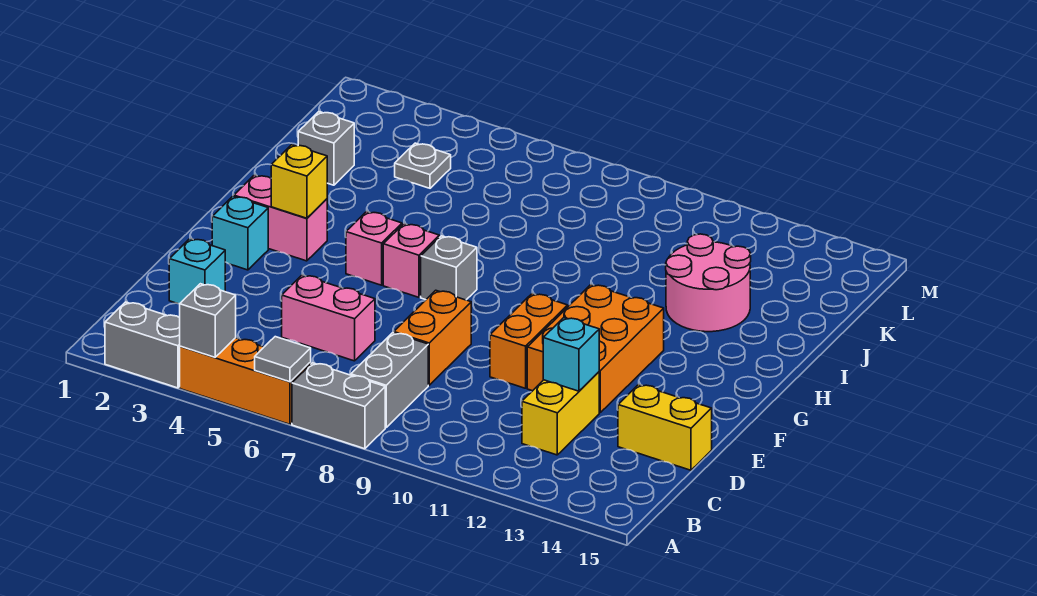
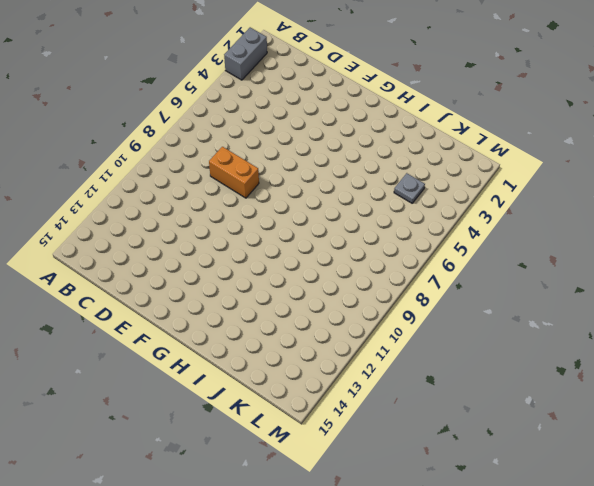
none -> orange brick A4:A6 level 1
none -> grey brick A7:A8 level 1
none -> grey brick B8:C8 level 1

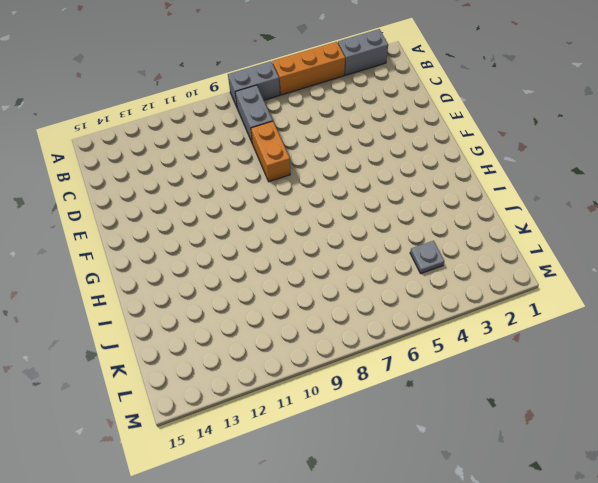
none -> yellow brick C12:D12 level 1
none -> cyan brick D2 level 1
none -> pink brick D5:D6 level 1

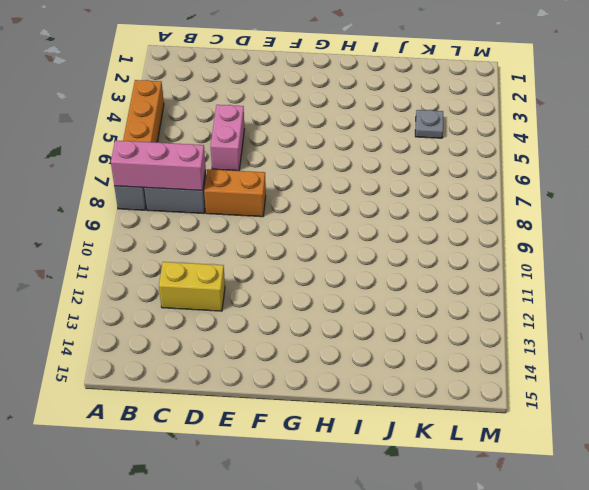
pink brick A8:C8 level 2 -> none
none -> grey brick A2:A3 level 1
none -> cyan brick D2 level 1
none -> yellow brick D14:D15 level 1

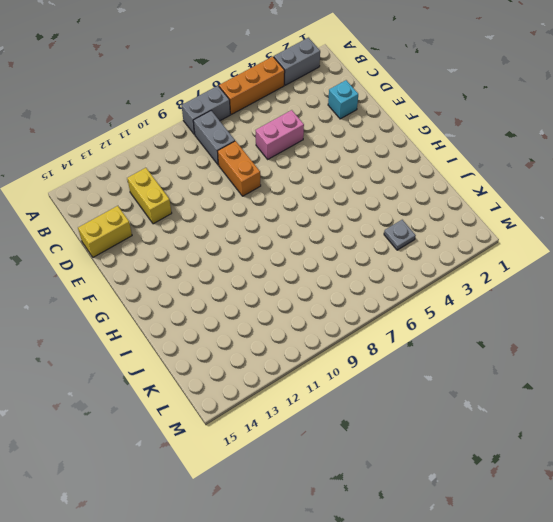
none -> orange brick E10:F10 level 1
none -> orange brick E11:G12 level 1
none -> cyan brick F2 level 1

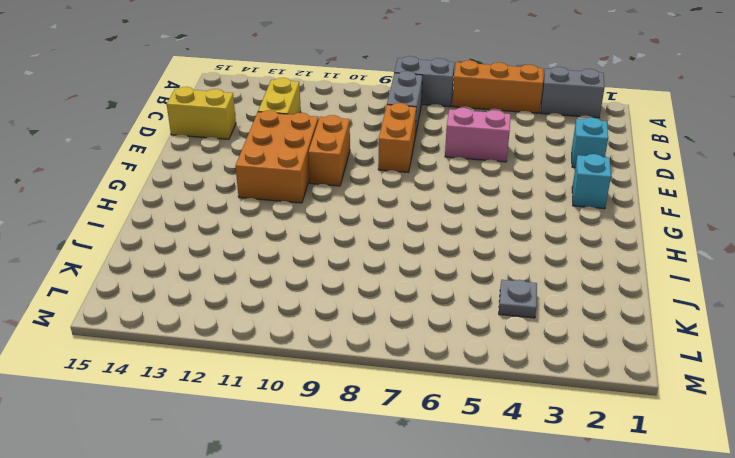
none -> pink brick G2:G3 level 1
none -> pink brick G5 level 1
none -> pink brick G6 level 1

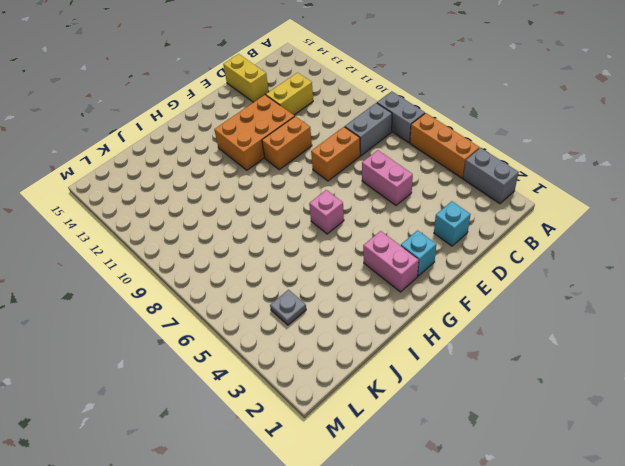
none -> pink brick G5 level 1
none -> grey brick G7 level 1
none -> pink round brick I12:J13 level 1

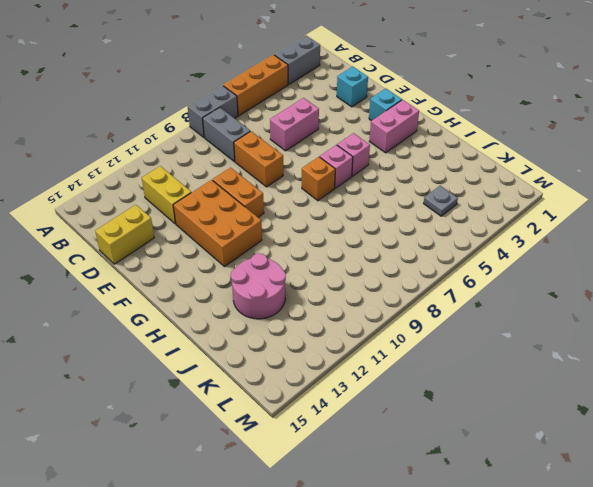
orange brick G7 level 1 -> grey brick G7 level 1
none -> grey brick J2 level 1
none -> grey brick A4 level 2
none -> grey tile A6 level 2

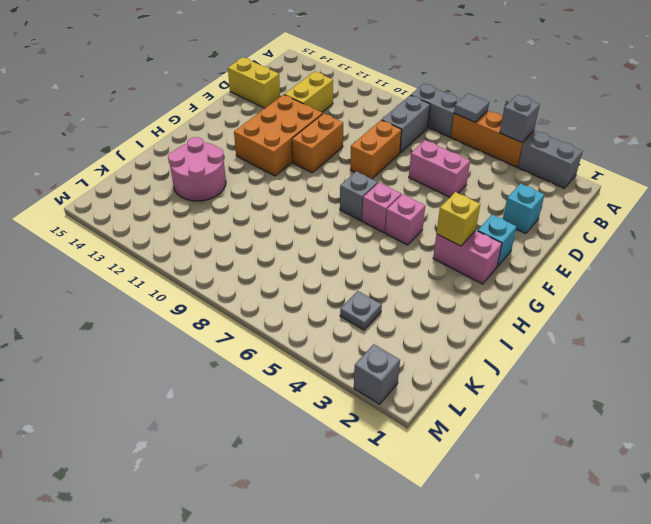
grey brick M2 level 1 -> grey brick J2 level 1
none -> cyan brick D12 level 2

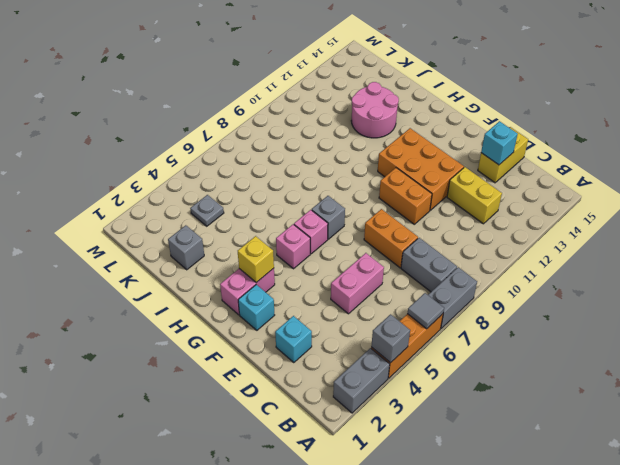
cyan brick D14 level 2 -> cyan brick D12 level 2

